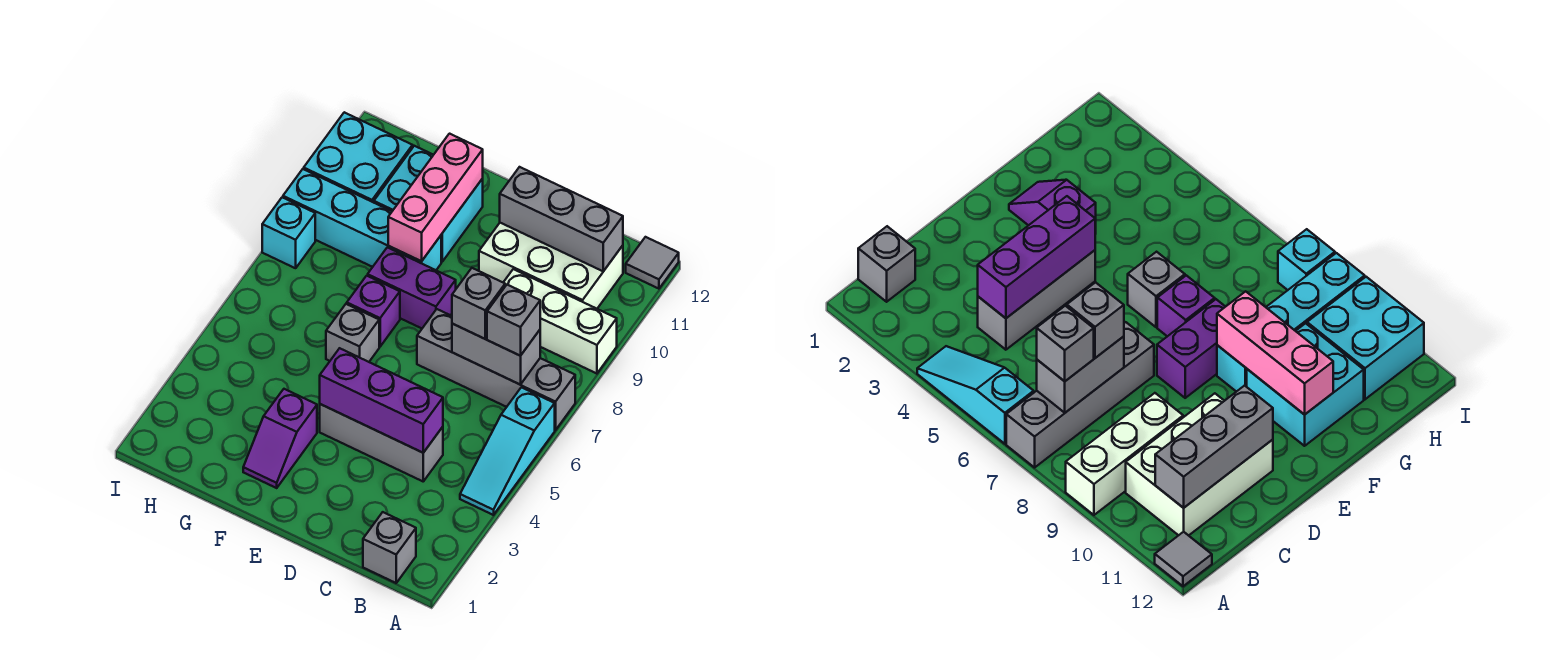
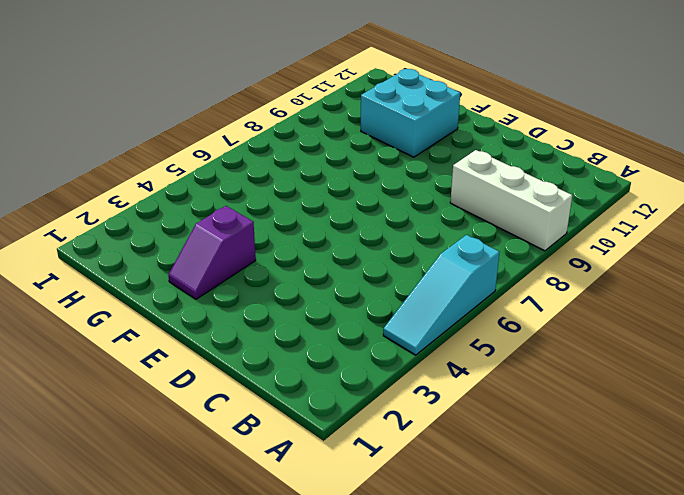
none -> grey brick A7:D7 level 1
none -> grey tile A12 level 1
none -> grey brick B1 level 1

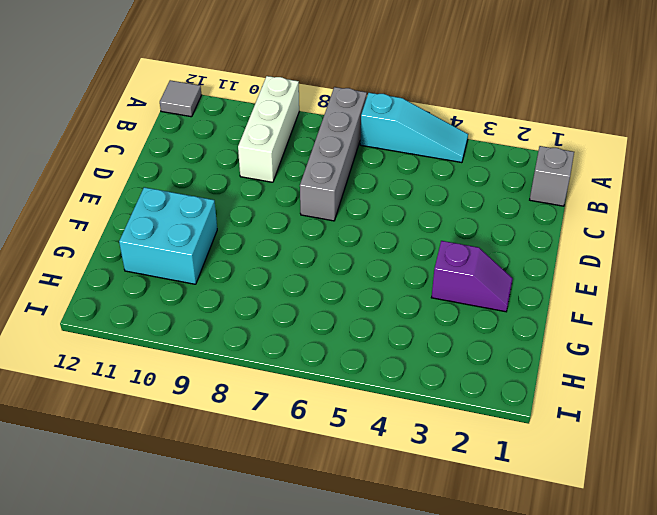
none -> white brick B10:D11 level 1
none -> grey brick C4:E4 level 1
none -> purple brick E8:F8 level 1

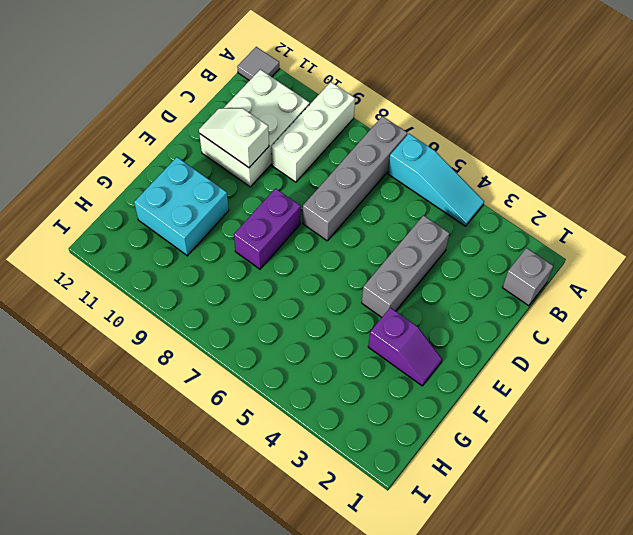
white slope D10:D11 level 2 top 10 -> grey brick B11:D11 level 2
none -> grey brick F6 level 1
none -> purple brick F7 level 1
none -> cyan brick F9:I9 level 1

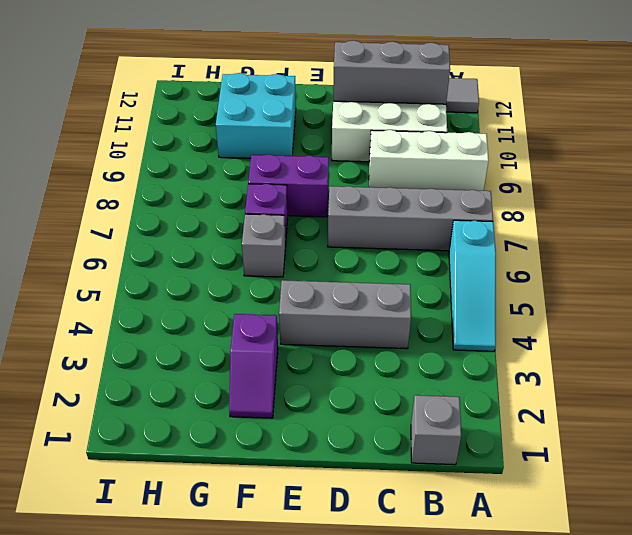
none -> cyan brick F9:I9 level 1
none -> cyan brick H10:I11 level 1
none -> cyan brick I8 level 1

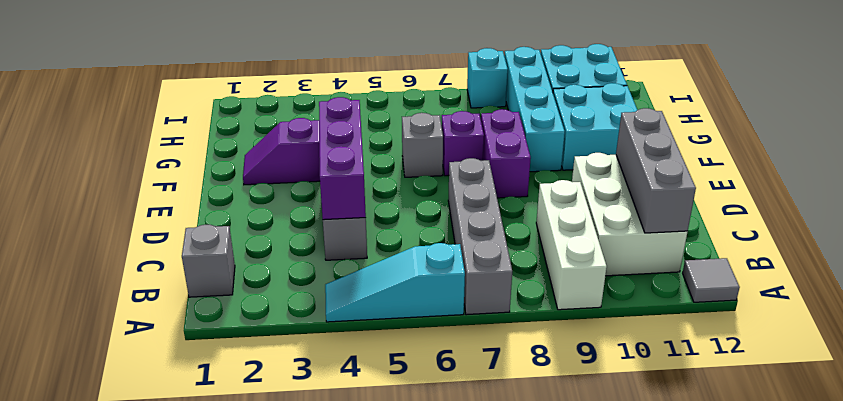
none -> grey brick B7:C7 level 2
none -> pink brick F9:F11 level 2
none -> grey brick B7 level 3

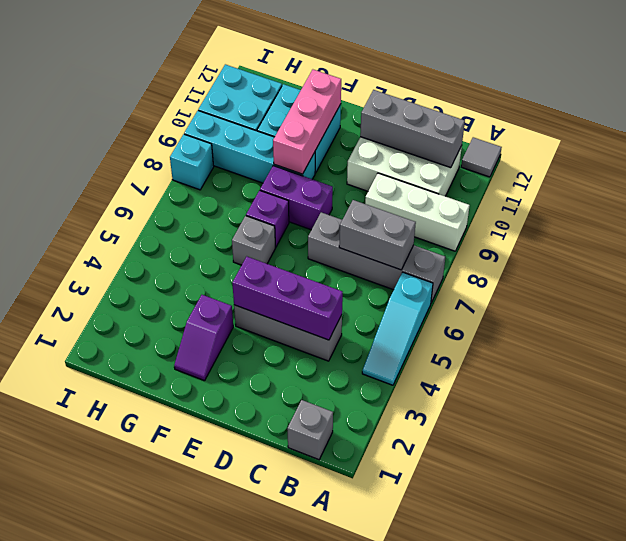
none -> grey brick B7 level 3
none -> grey brick C7 level 3

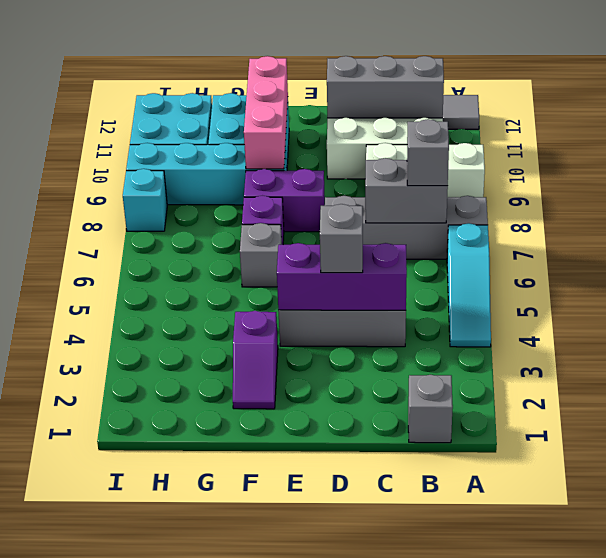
grey brick D4 level 3 -> grey brick C7 level 3

